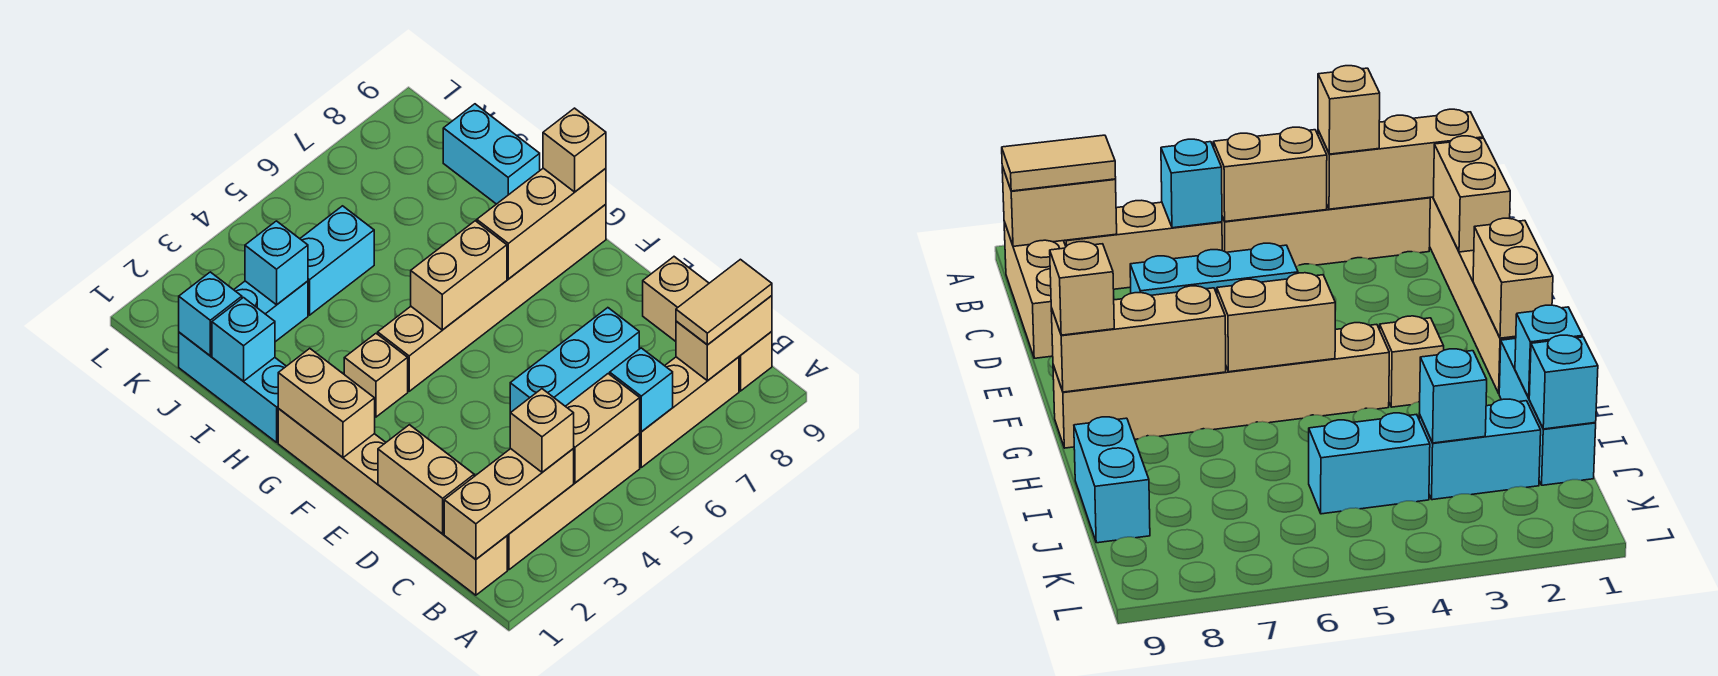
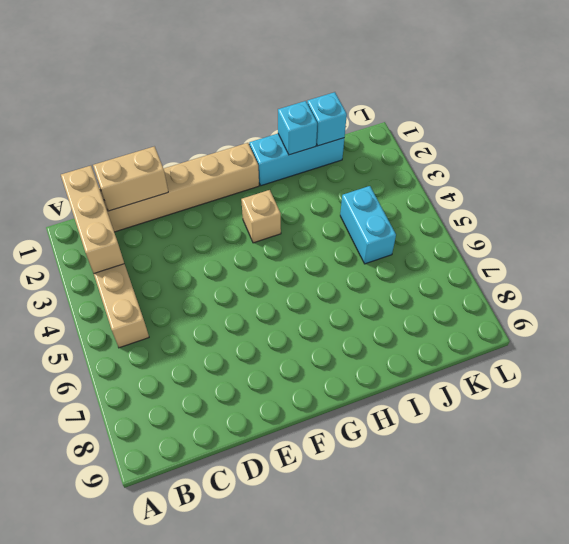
none -> tan brick B6:B8 level 1
none -> tan brick B9:D9 level 1
none -> cyan brick D5:D7 level 1

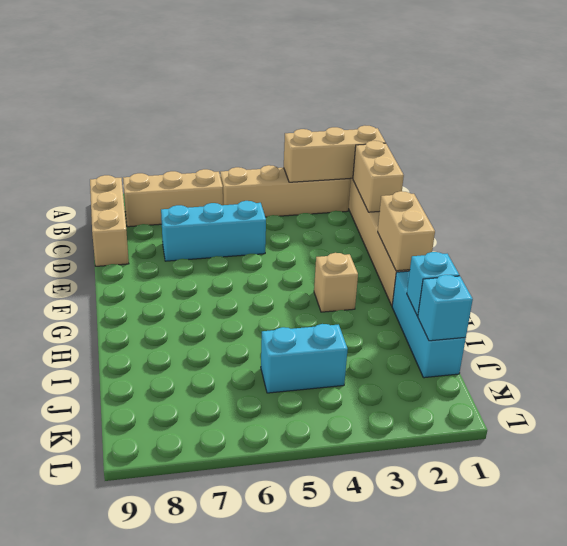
none -> tan brick G4:G9 level 1
none -> cyan brick I9:J9 level 1
none -> cyan brick J2:J3 level 1

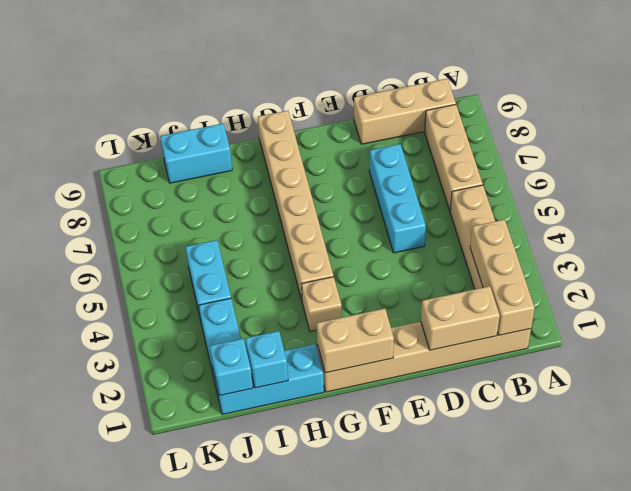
none -> tan brick B4:B5 level 2
none -> cyan brick B6 level 2
none -> tan brick B8:B9 level 2

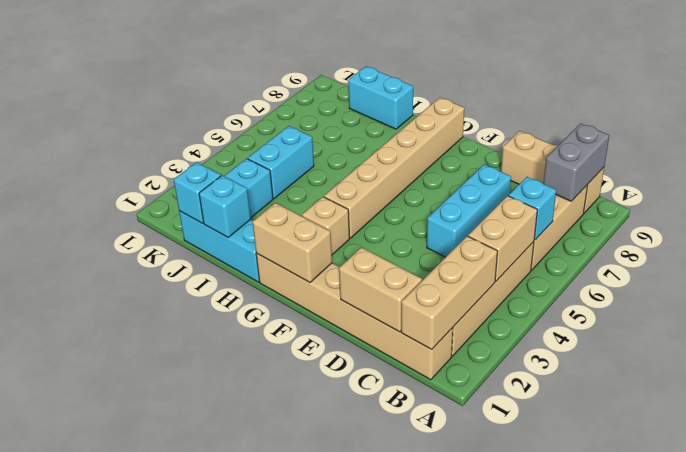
grey brick B8:B9 level 2 -> tan brick B8:B9 level 2
none -> tan brick G5:G6 level 2
none -> tan brick G7:G9 level 2
none -> cyan brick J3 level 2

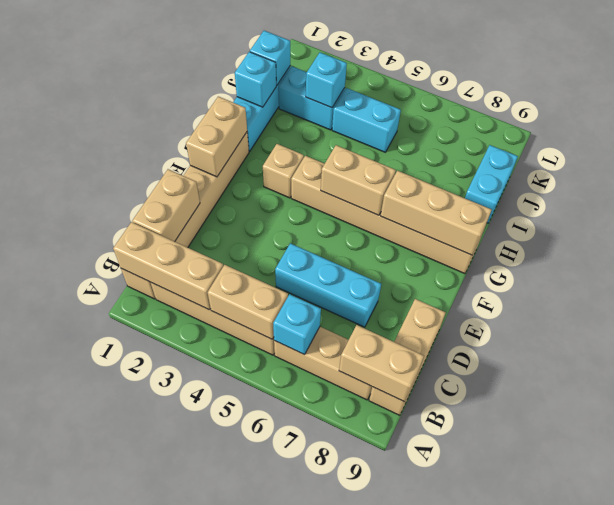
none -> tan brick B3 level 3
none -> tan tile B8:B9 level 3
none -> tan brick G9 level 3

